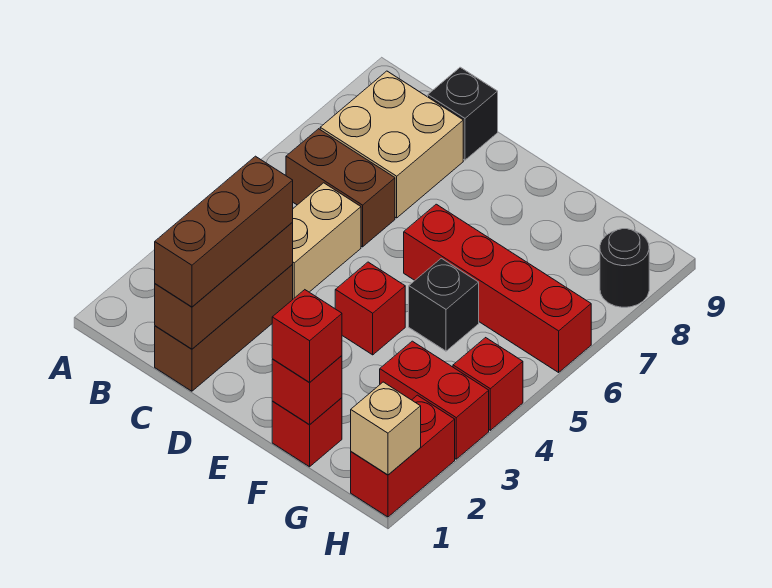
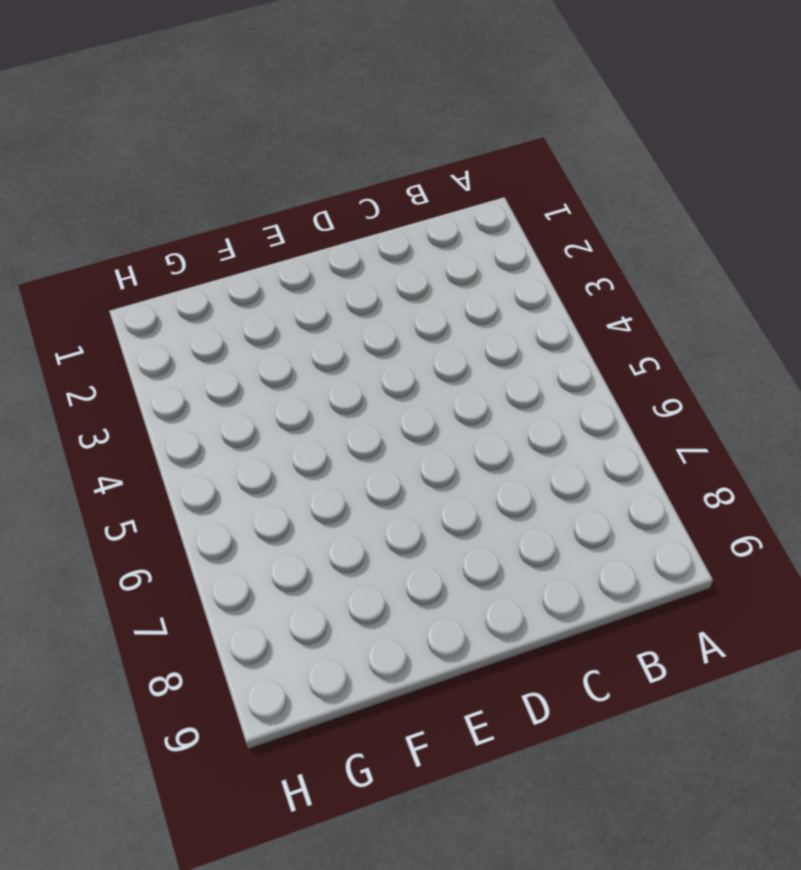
none -> brown brick B6:C6 level 1
none -> tan brick B7:C8 level 1
none -> brown brick C1:C3 level 1

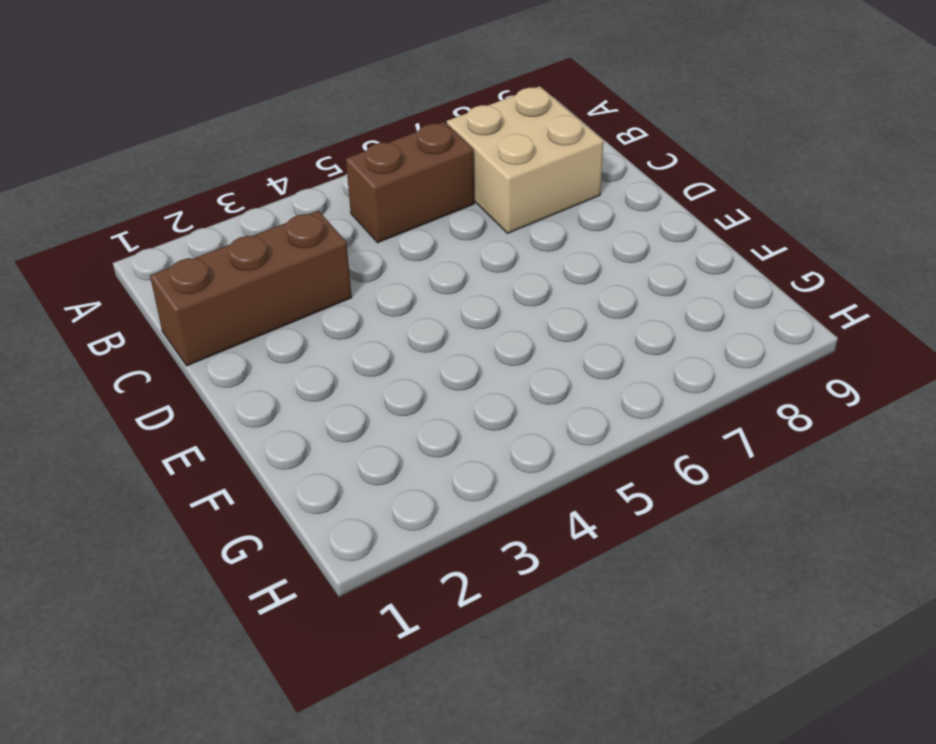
brown brick B5:B6 level 1 -> brown brick B6:C6 level 1
none -> tan brick C4:C5 level 1
none -> black brick C9 level 1
none -> red brick E4 level 1

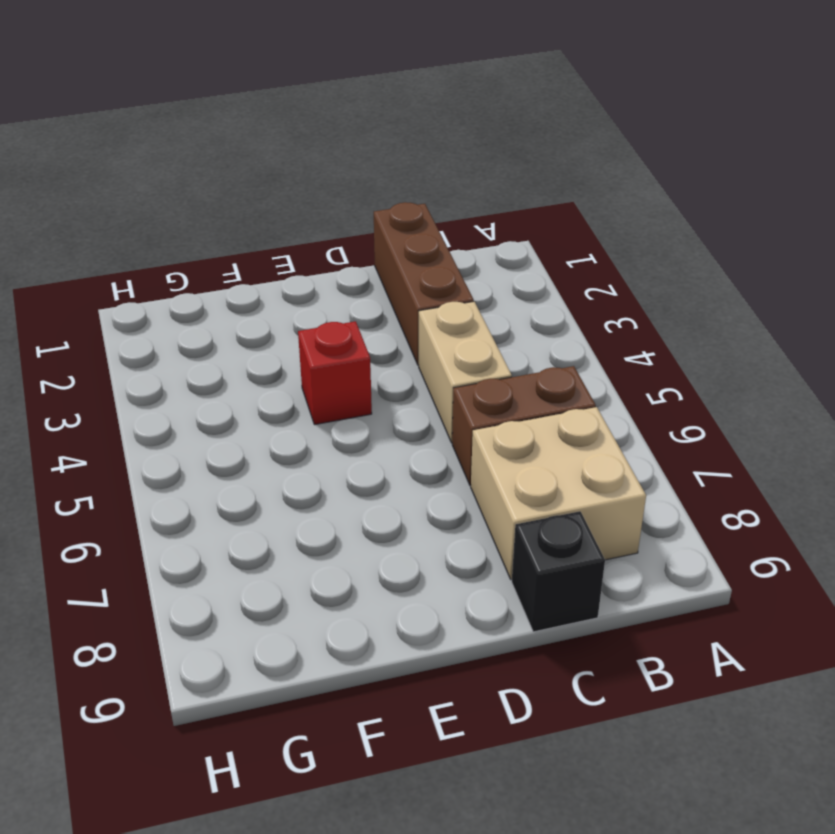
none -> red brick E6:H6 level 1
none -> red brick F1 level 1
none -> black brick F5 level 1

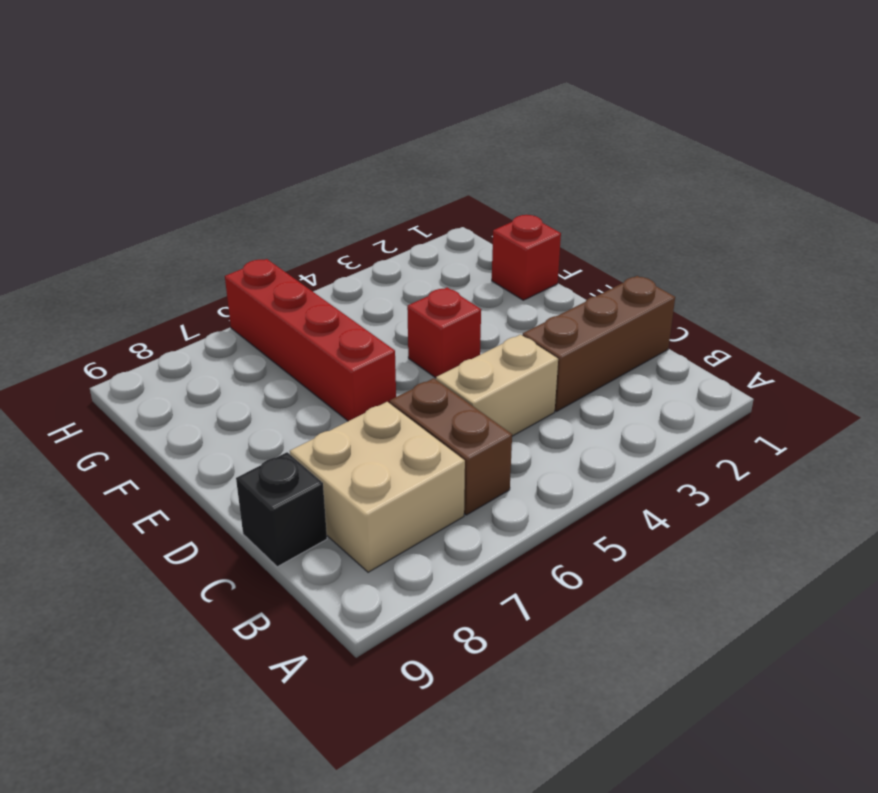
none -> black brick F5 level 1
none -> red brick G3:H3 level 1
none -> red brick H1:H2 level 1

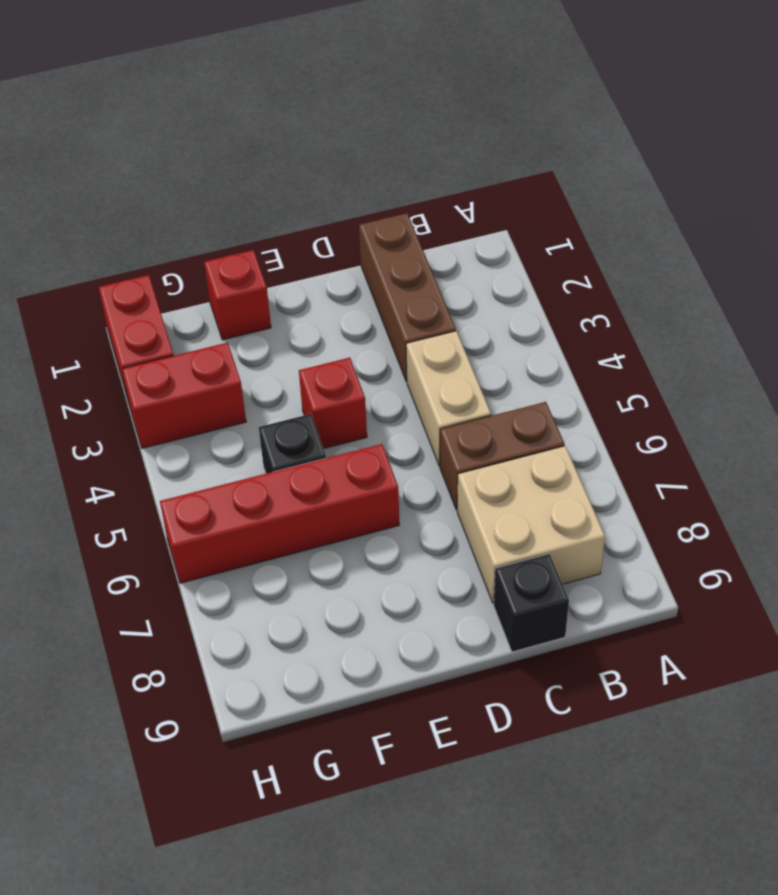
none -> red brick H4 level 1
none -> black round brick H8 level 1
none -> brown brick C1:C3 level 2

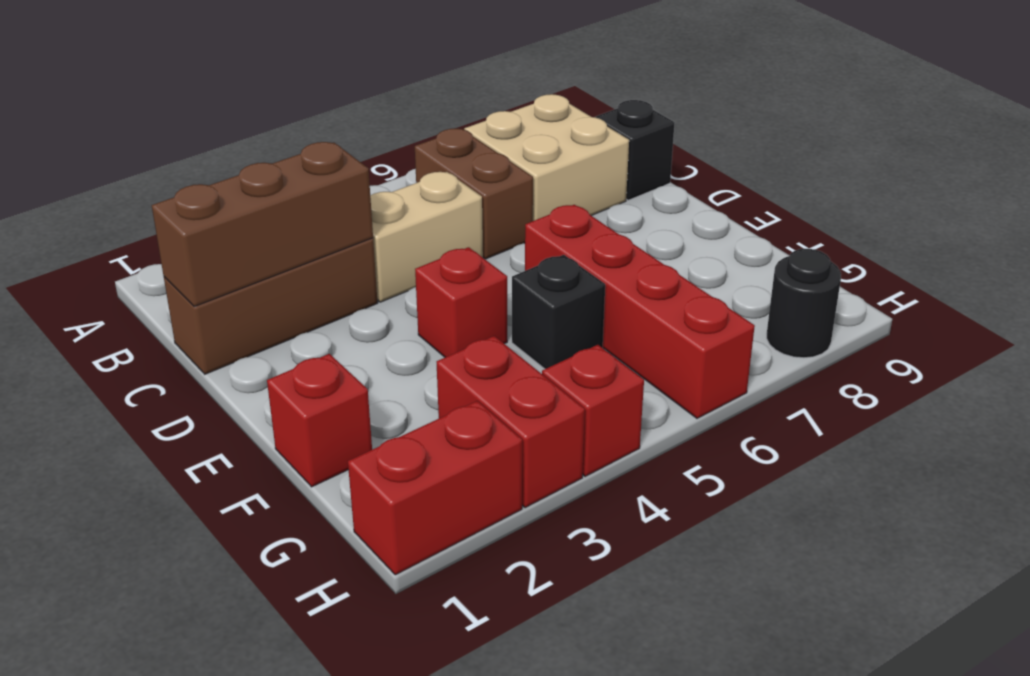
none -> red brick F1 level 2
none -> tan brick H1 level 2
none -> brown brick C1:C3 level 3

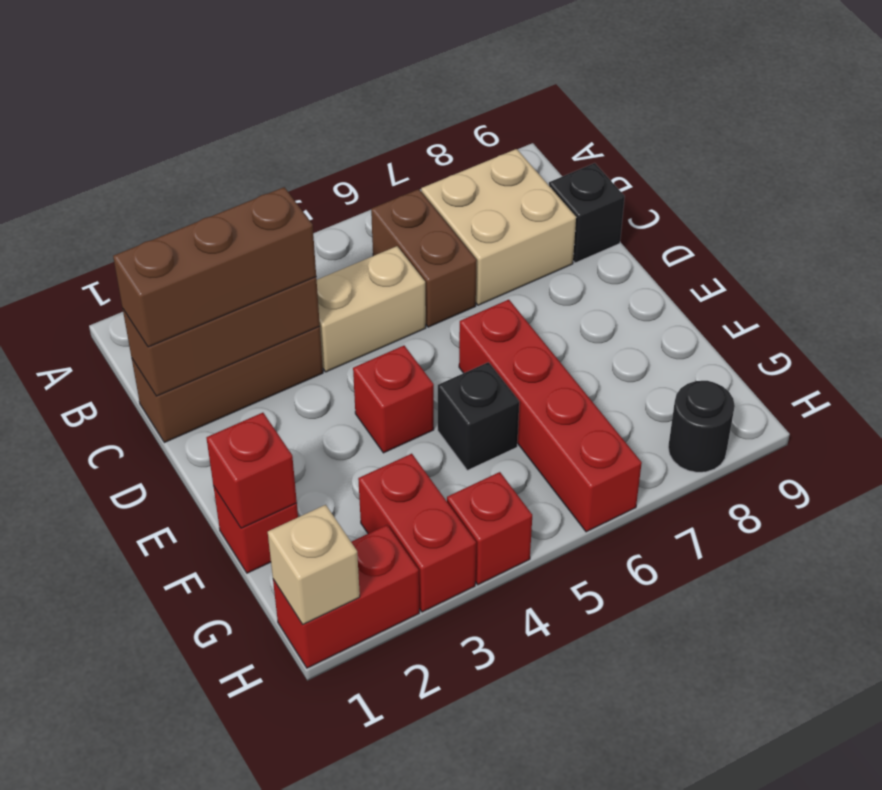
none -> red brick F1 level 3

